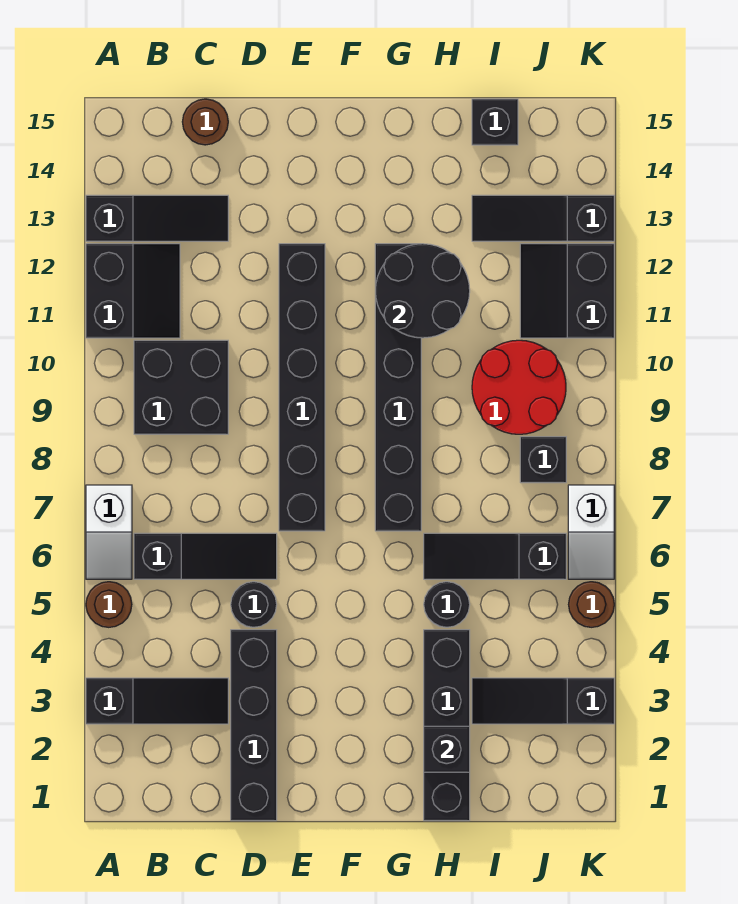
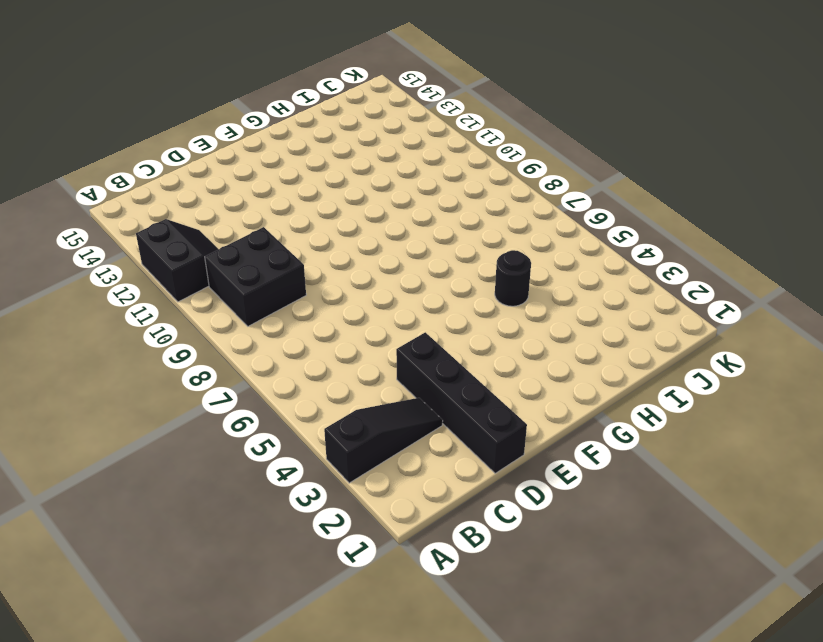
none -> brown round brick A5 level 1
none -> white slope A6:A7 level 1 top 7
none -> black slope A13:C13 level 1 top A

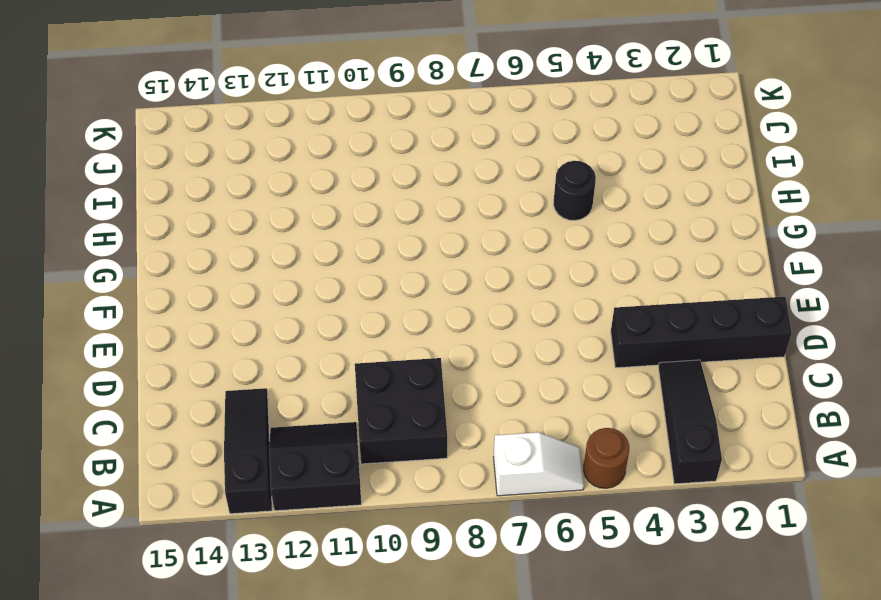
none -> black slope B6:D6 level 1 top B
none -> brown round brick C15 level 1
none -> black round brick D5 level 1

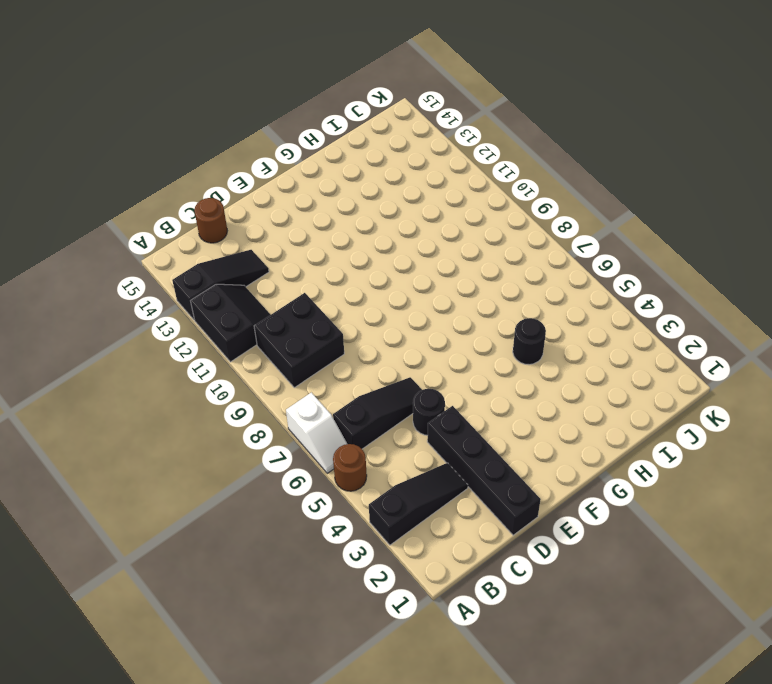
none -> black brick E7:E12 level 1
none -> black brick G7:G12 level 1
none -> black brick H1:H4 level 1

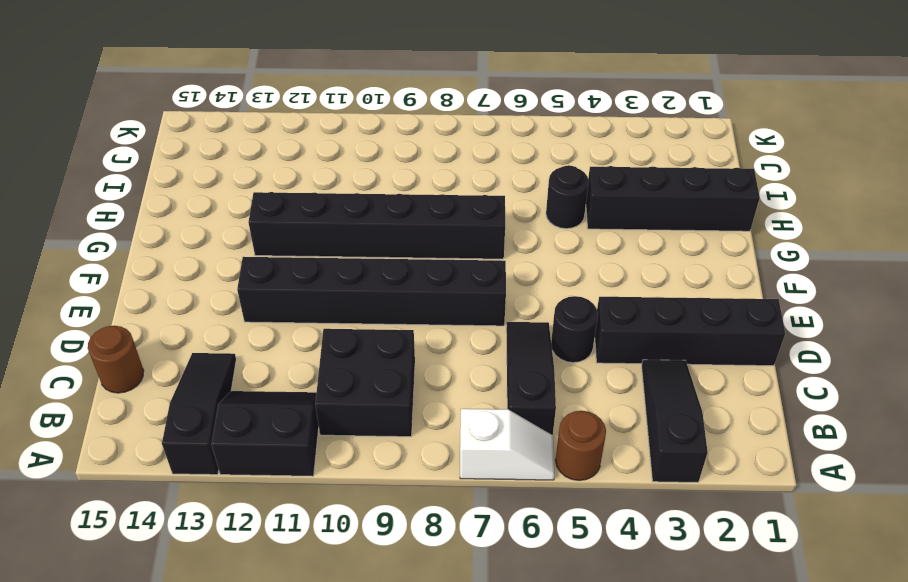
none -> black slope H6:J6 level 1 top J
none -> black slope I3:K3 level 1 top K
none -> red round brick I9:J10 level 1

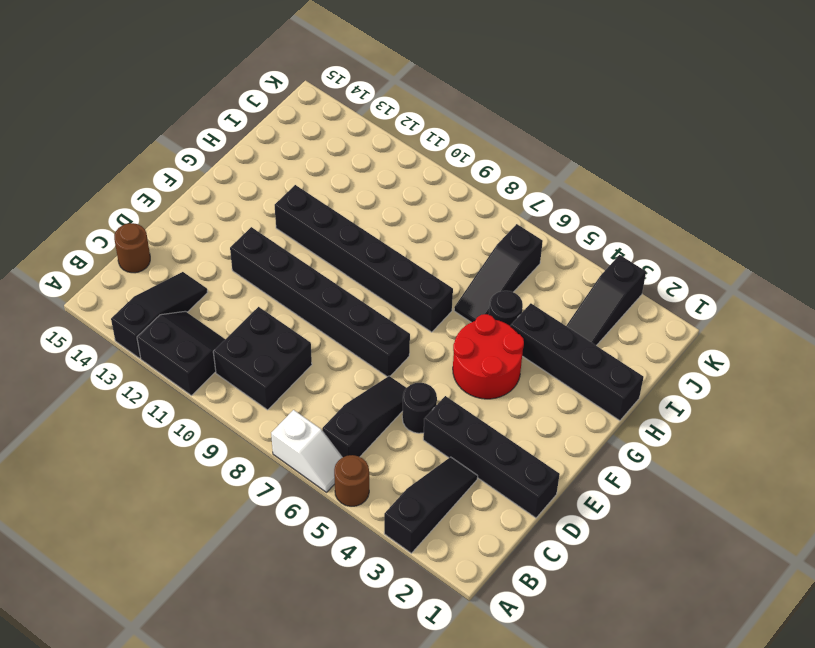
red round brick F4:G5 level 1 -> red round brick I9:J10 level 1
none -> black slope I13:K13 level 1 top K
none -> black brick I15 level 1
none -> black brick J8 level 1

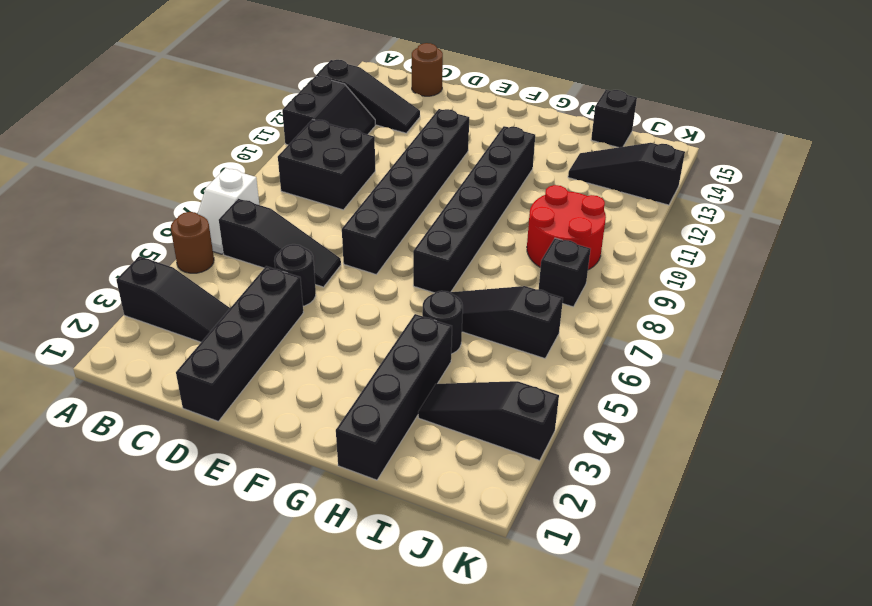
none -> black slope J11:K12 level 1 top K
none -> brown round brick K5 level 1
none -> white slope K6:K7 level 1 top 7

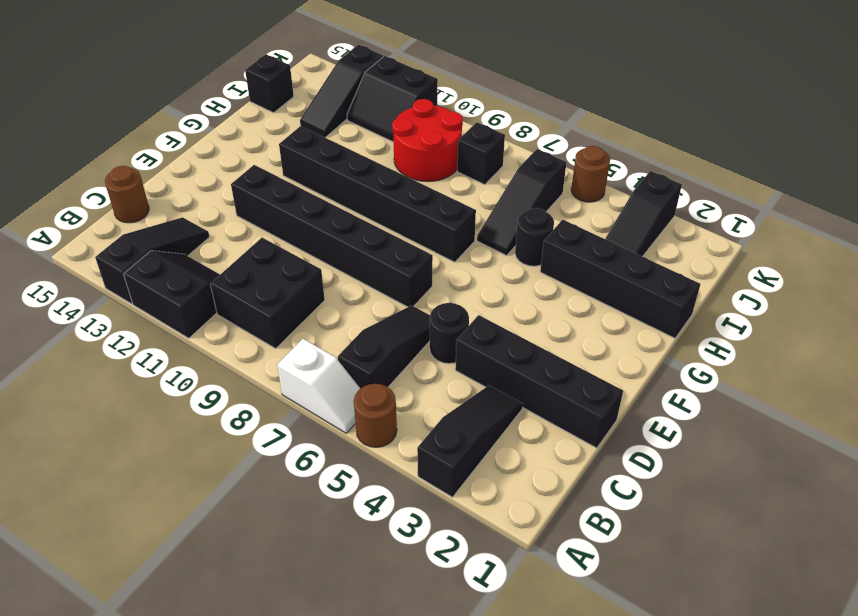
none -> white slope K6:K7 level 1 top 7
none -> black round brick G11:H12 level 2
none -> black brick H2 level 2

